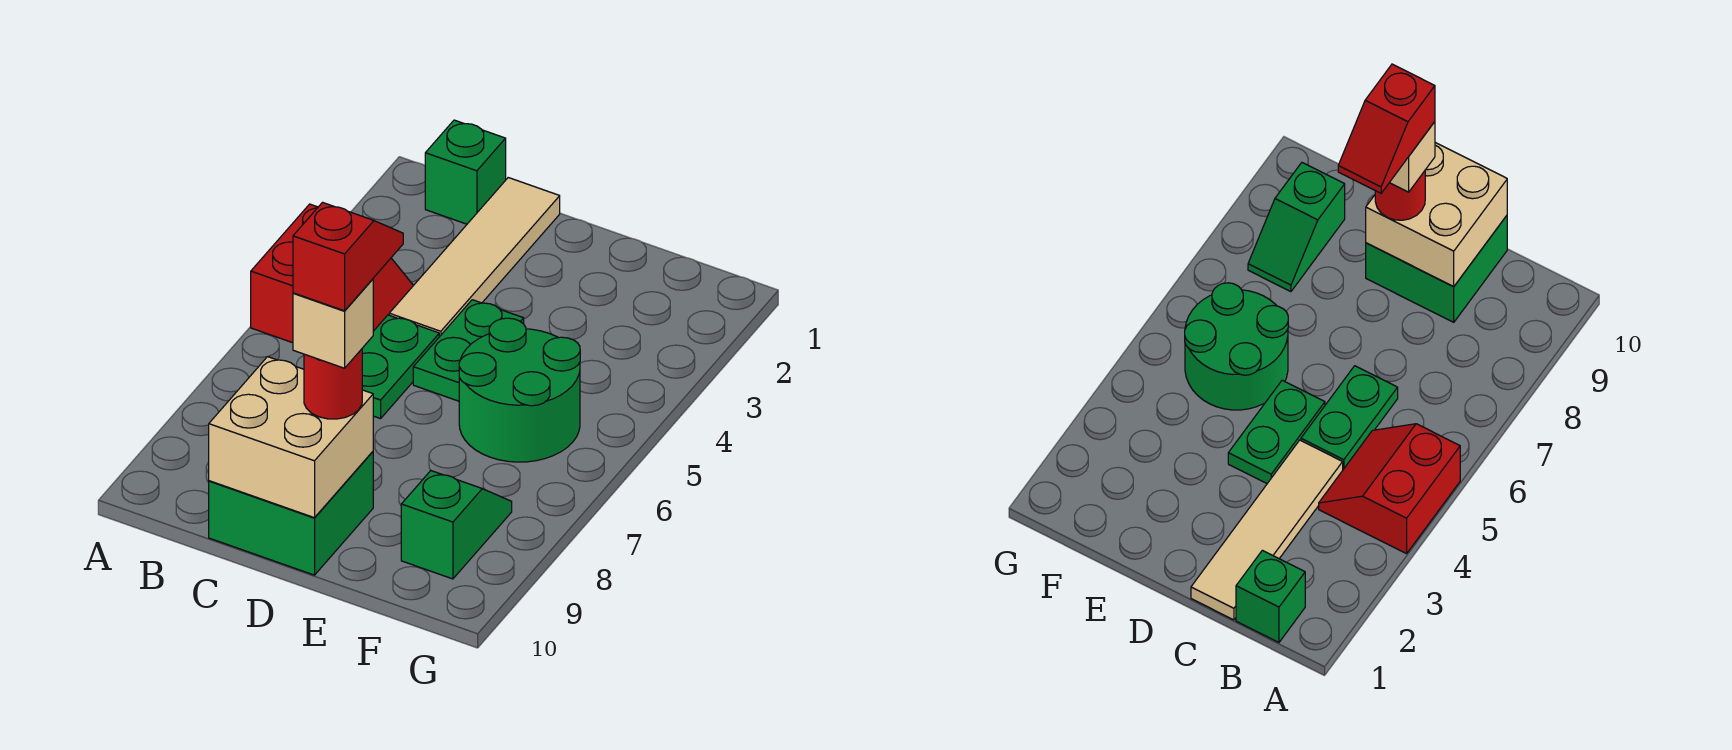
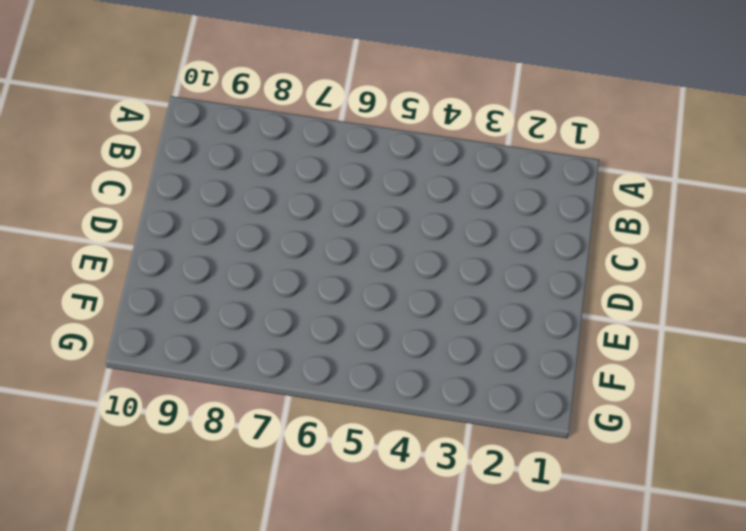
none -> red slope A4:B5 level 1 top A
none -> green brick B1 level 1
none -> tan tile C1:C4 level 1

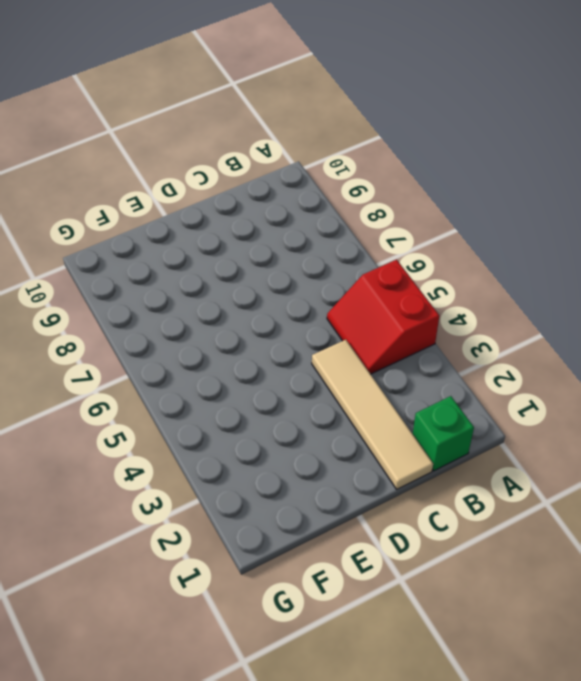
none -> green plate C5:C6 level 1
none -> green brick C9:D10 level 1
none -> green plate D4:D5 level 1

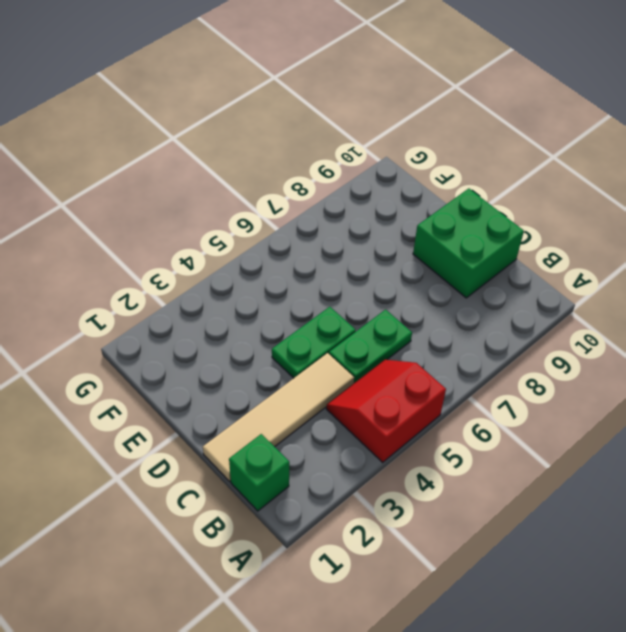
none -> green round brick E5:F6 level 1
none -> green slope F8:F9 level 1 top 9
none -> tan brick C9:D10 level 2

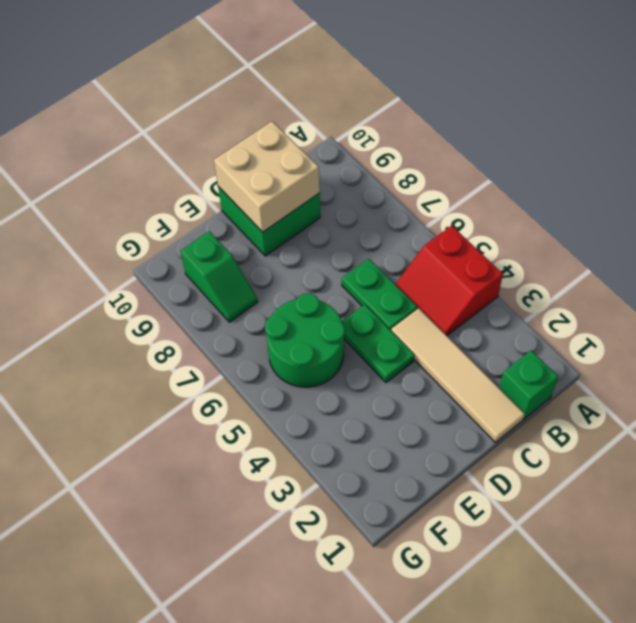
none -> red round brick D9 level 3
none -> tan brick D9 level 4
none -> red slope D8:D9 level 5 top 9

